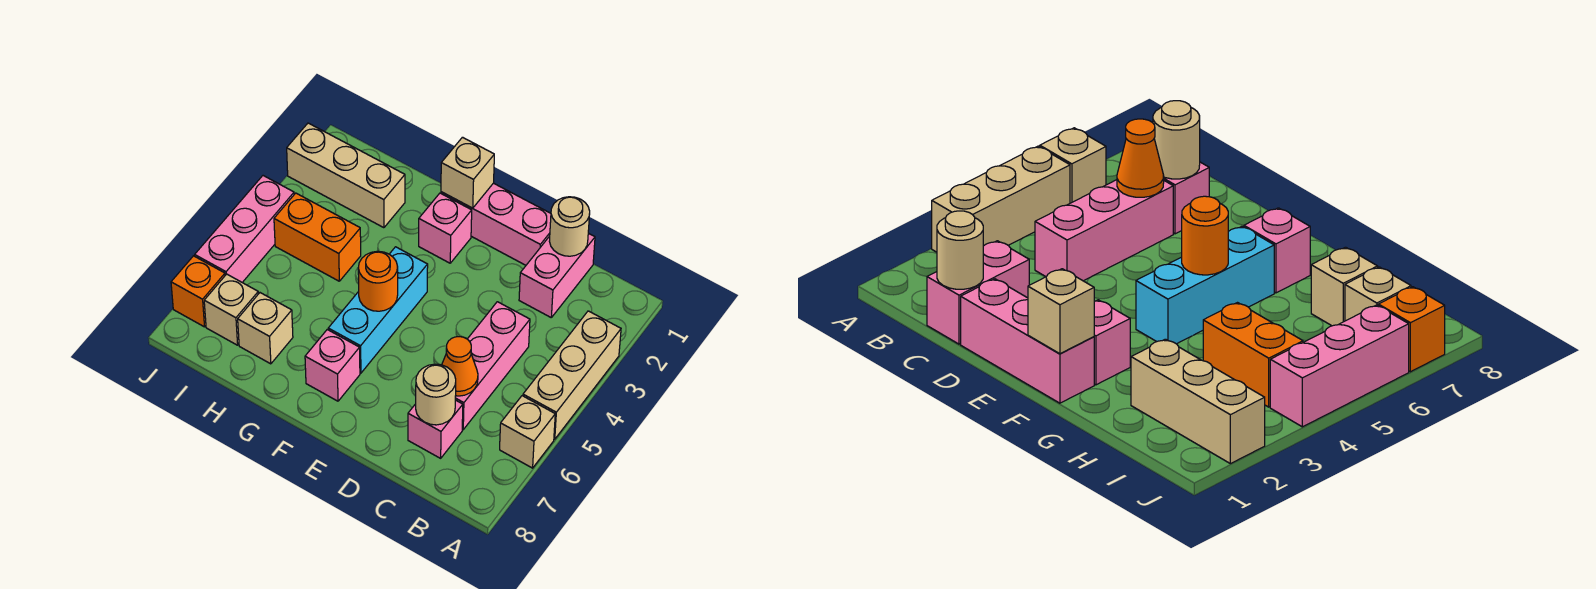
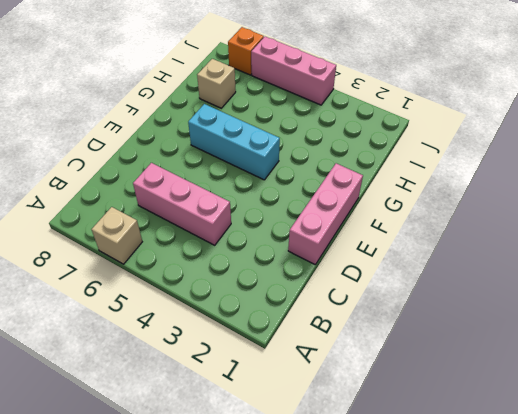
none -> tan brick A3:A5 level 1
none -> pink brick C1:C2 level 1
none -> pink brick C7 level 1

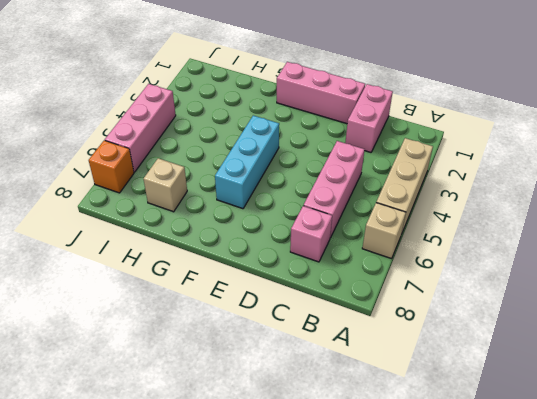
none -> pink brick F2 level 1
none -> pink brick F7 level 1
none -> tan brick H2:J2 level 1

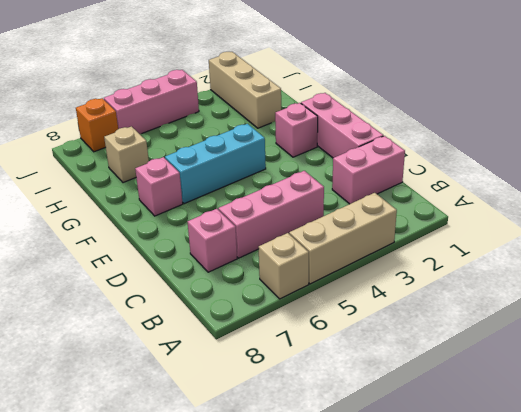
none -> orange brick H4:I4 level 1
none -> tan brick I7 level 1
none -> tan round brick C1 level 2

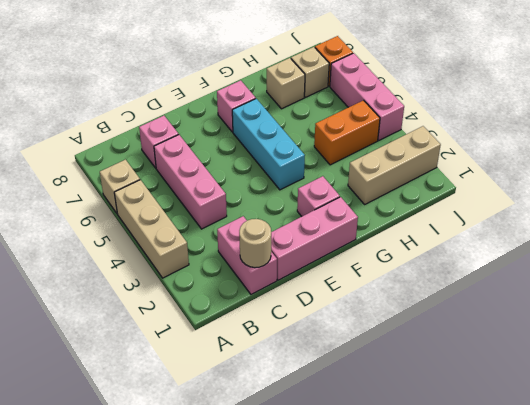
none -> orange cone C6 level 2
none -> tan round brick C7 level 2
none -> tan brick F1 level 2

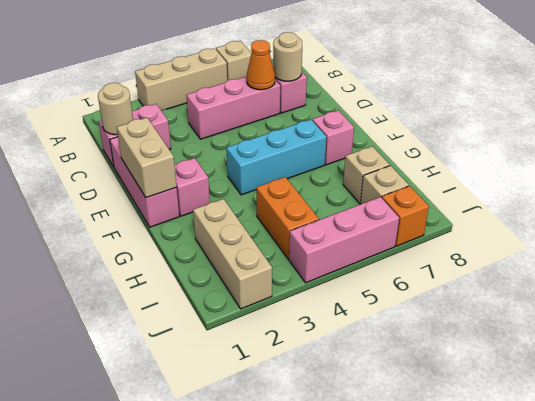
tan brick E1:F1 level 2 -> tan brick F1 level 2
none -> orange round brick F5 level 2

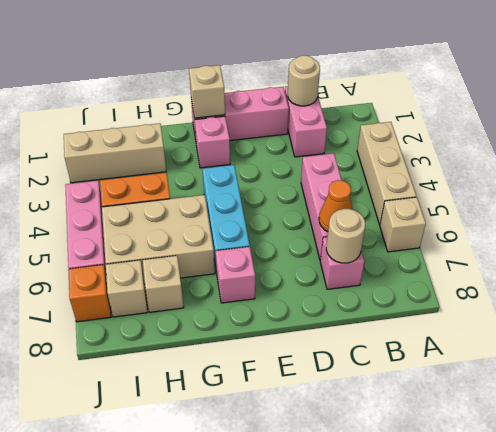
tan brick G5:I6 level 1 -> none
none -> orange round brick F5 level 2

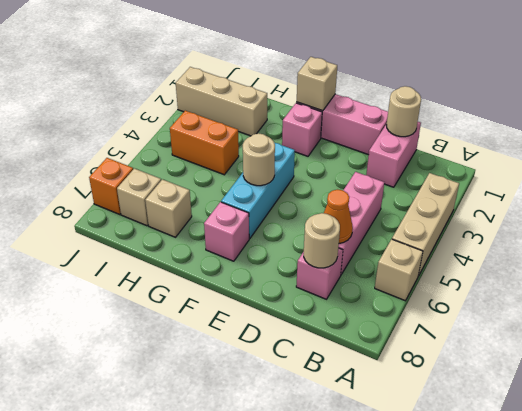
tan round brick F5 level 2 -> orange round brick F5 level 2
none -> pink brick J4:J6 level 1

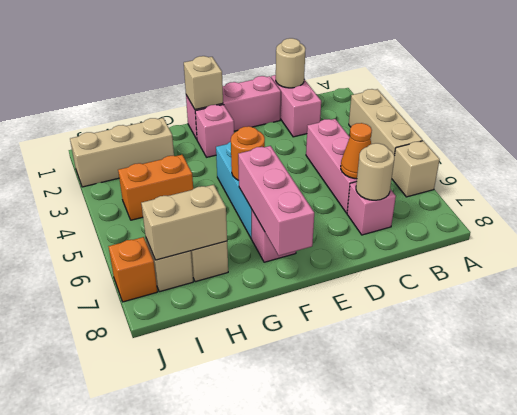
pink brick F6:F8 level 2 -> pink brick J4:J6 level 1
tan brick H7:I7 level 2 -> none

